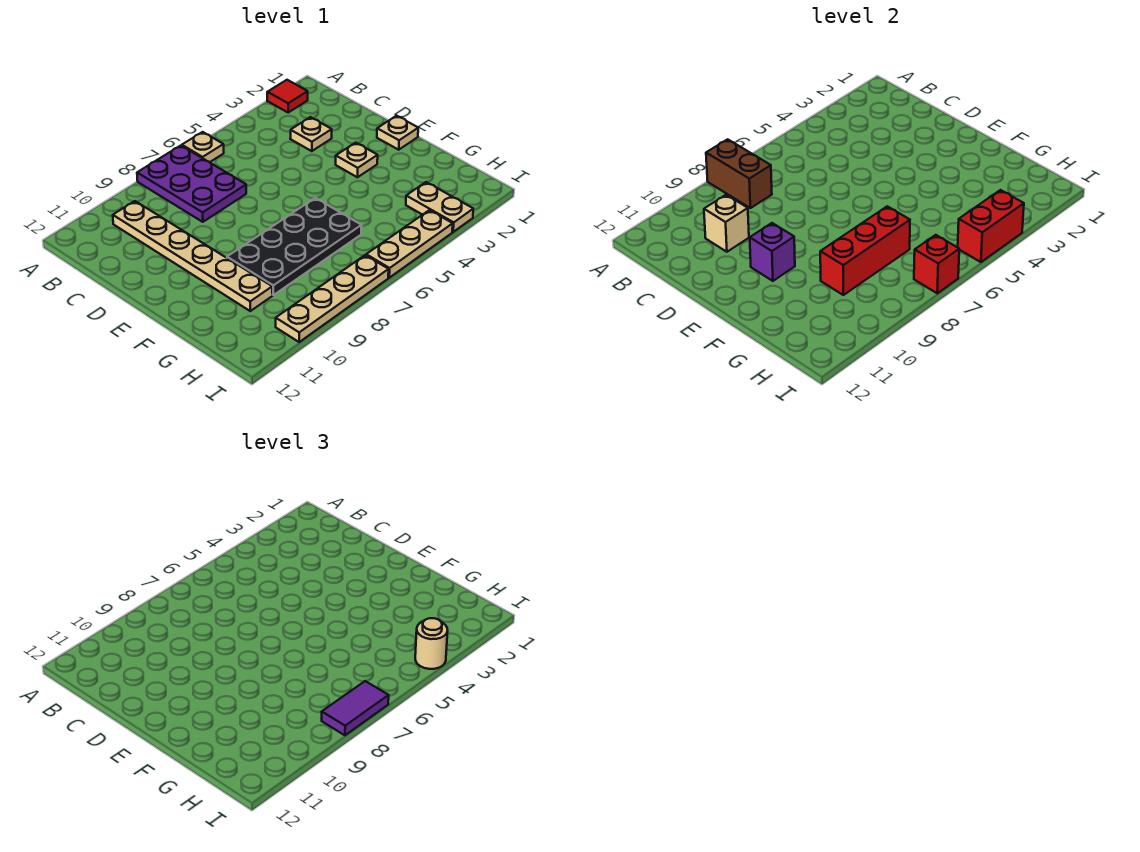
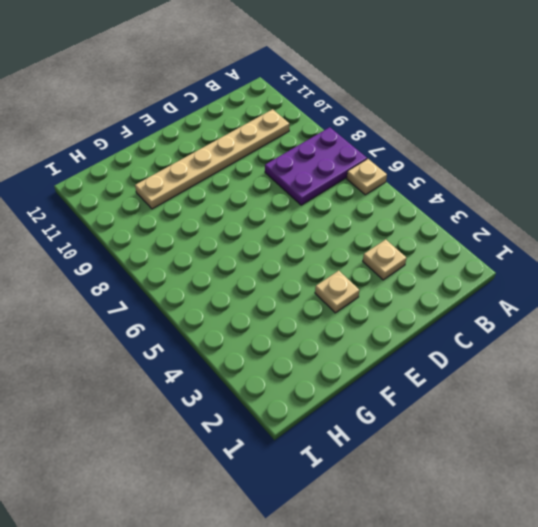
none -> red tile A2 level 1
none -> tan plate E1 level 1
none -> black plate F6:G9 level 1

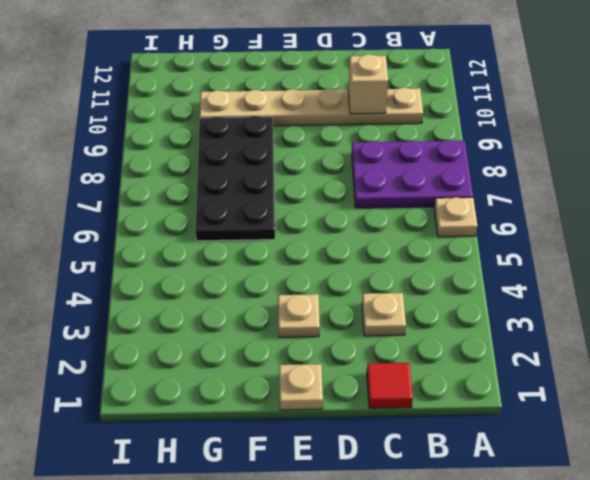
red tile C1 level 1 -> red tile A2 level 1
none -> tan plate H3:I3 level 1
none -> tan plate I4:I6 level 1
none -> tan plate I7:I10 level 1

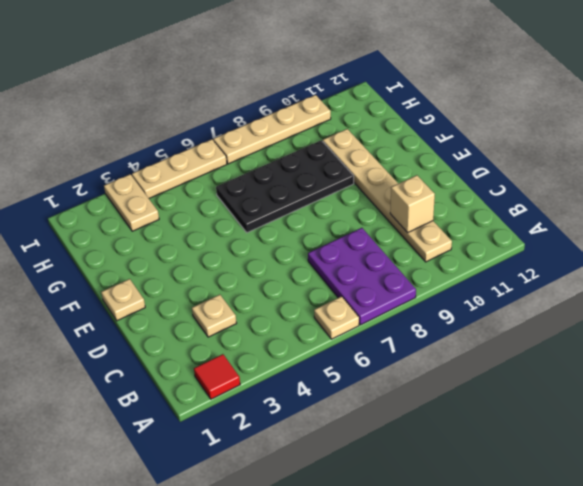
none -> tan plate E3 level 1
none -> brown brick A8:B8 level 2
none -> purple brick E10 level 2

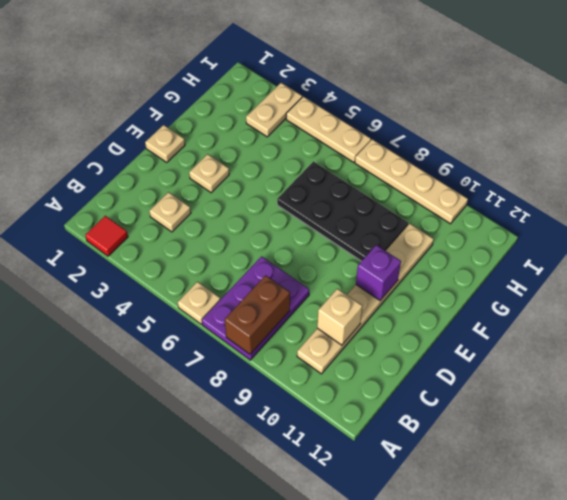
none -> red brick G7:G9 level 2
none -> red brick I4:I5 level 2
none -> red brick I7 level 2

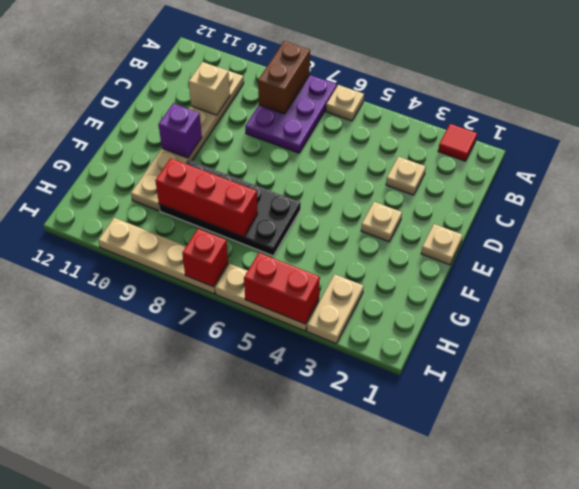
none -> tan round brick I4 level 3
none -> purple tile I7:I8 level 3

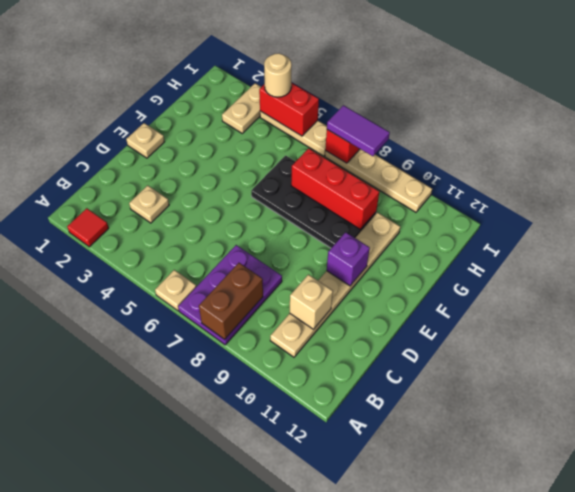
none -> tan plate E3 level 1

